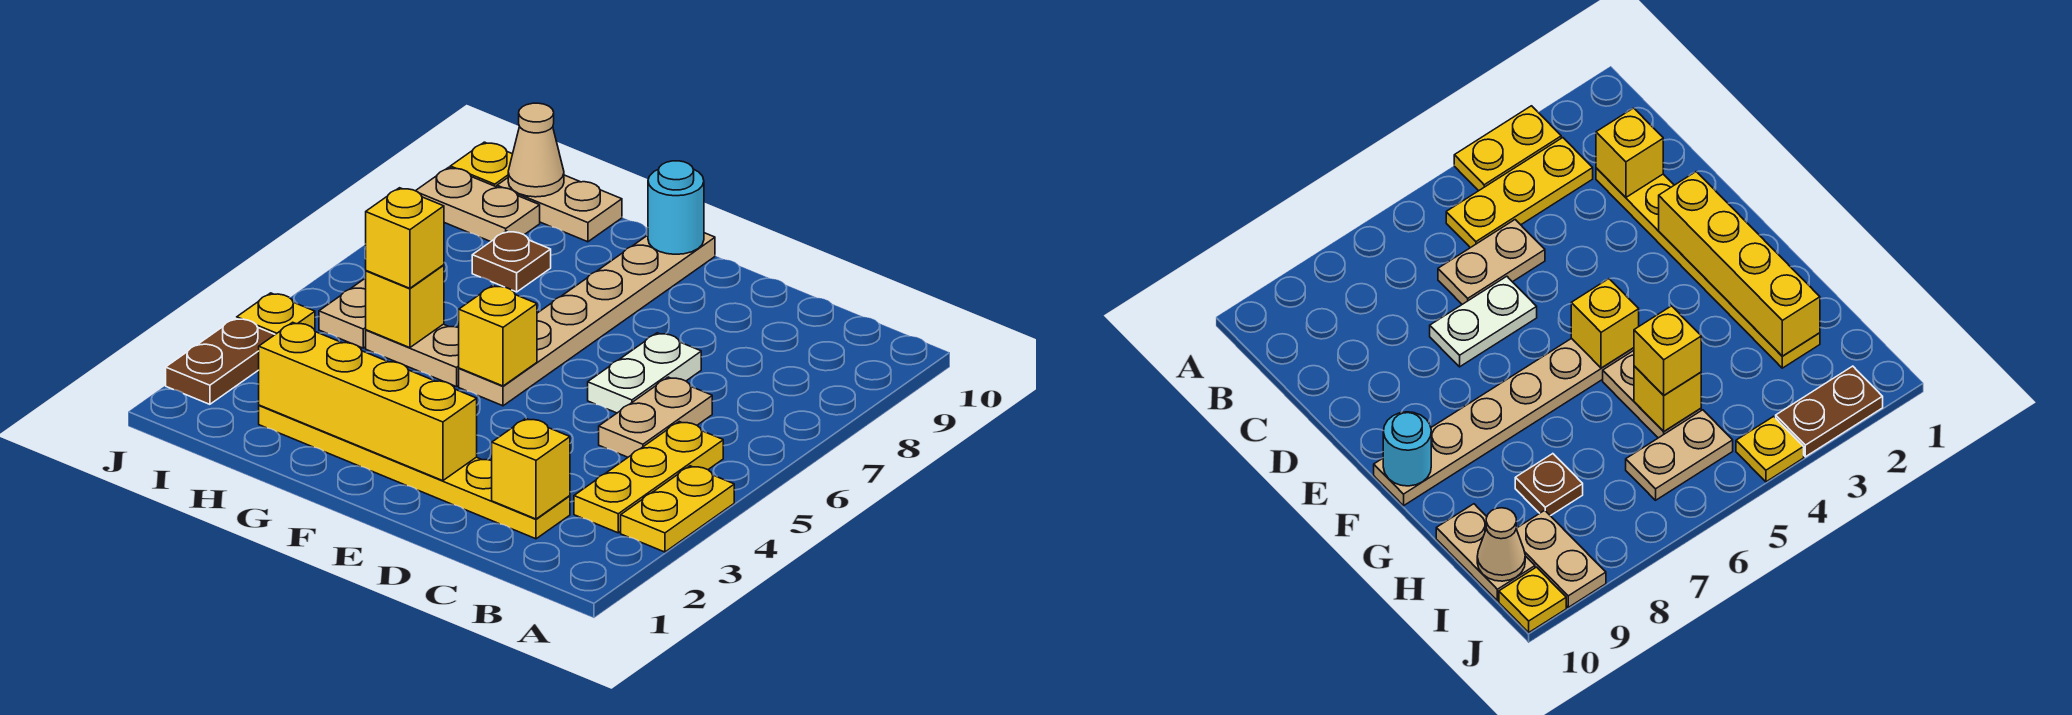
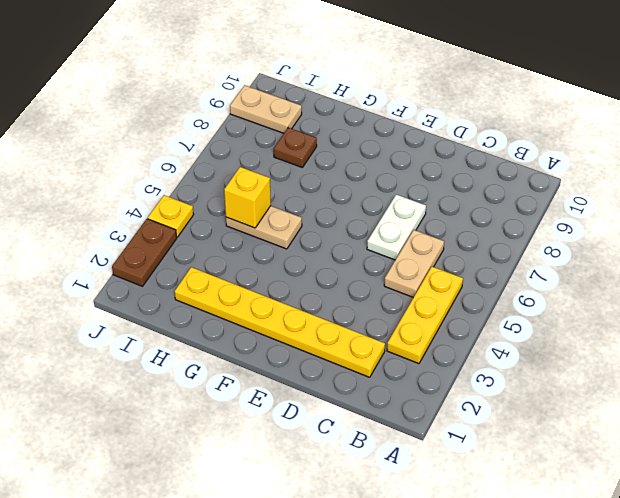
none -> yellow plate A3:A4 level 1
none -> tan plate F5:F10 level 1
none -> tan plate H10:I10 level 1

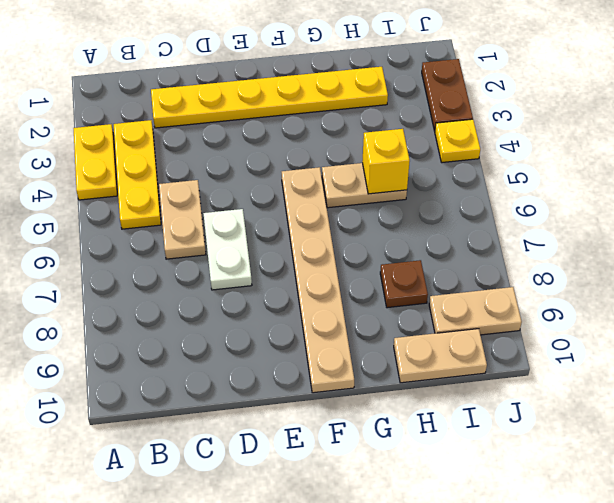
none -> tan plate I5:I6 level 1
none -> yellow plate J10 level 1
none -> yellow brick C2 level 2

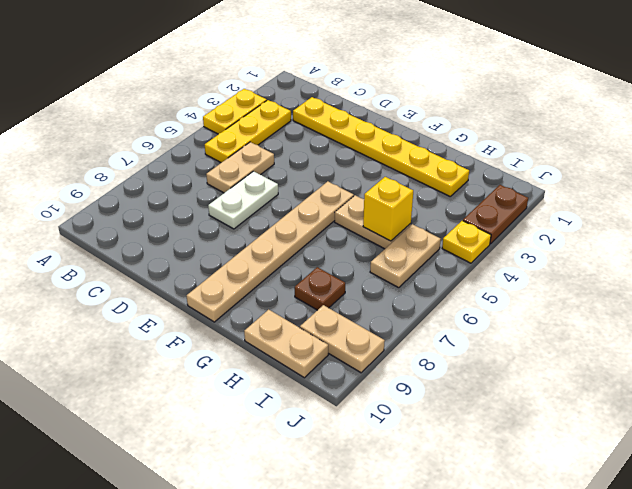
none -> yellow plate J10 level 1
none -> yellow brick C2 level 2
none -> yellow brick E2:H2 level 2

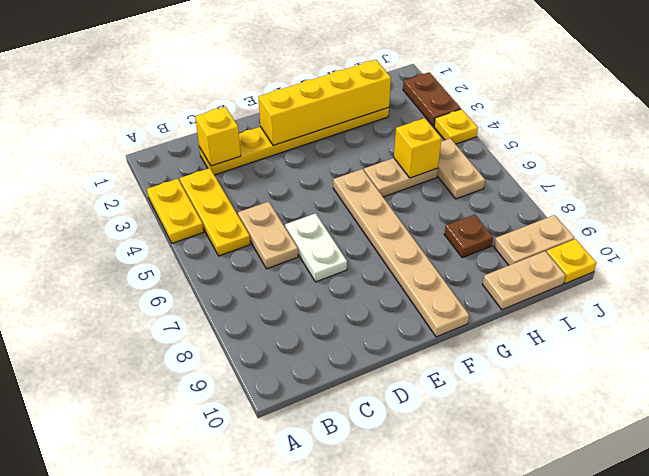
none -> yellow brick F5 level 2
none -> cyan round brick F10 level 2
none -> tan cone I10 level 2

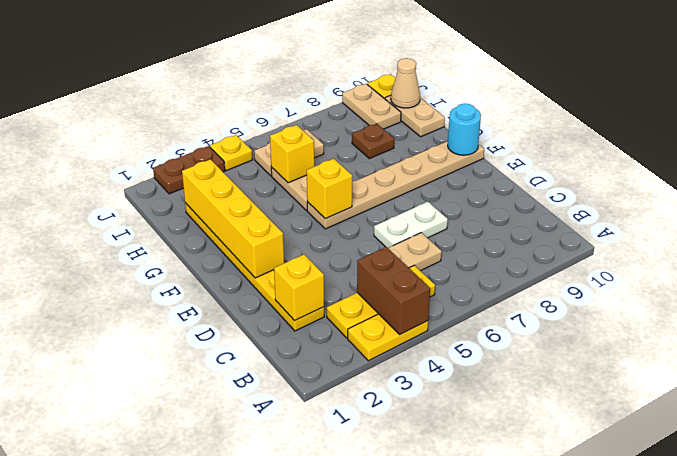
brown brick A4:B4 level 2 -> none
none -> yellow brick H5 level 3

